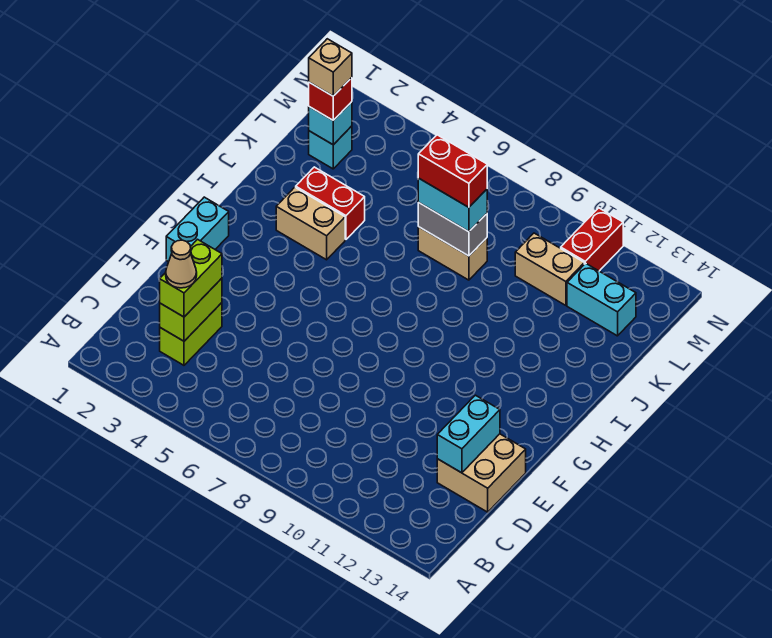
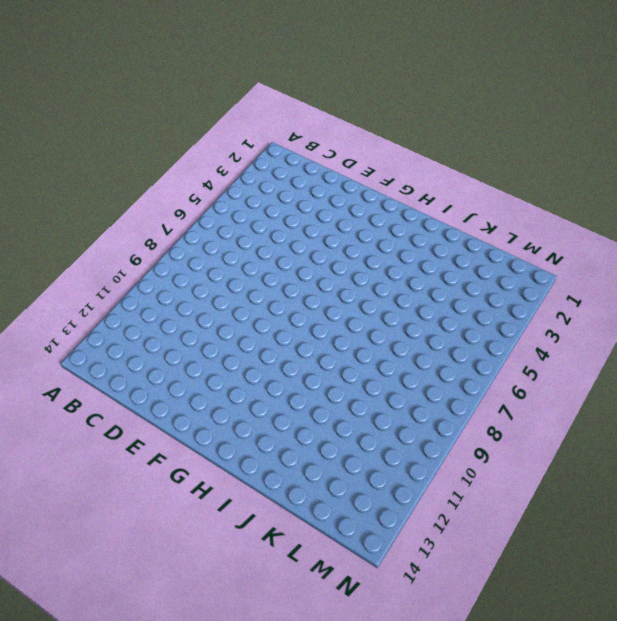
none -> lime brick C3:D3 level 1
none -> tan brick D13:E14 level 1
none -> cyan brick F1:G1 level 1

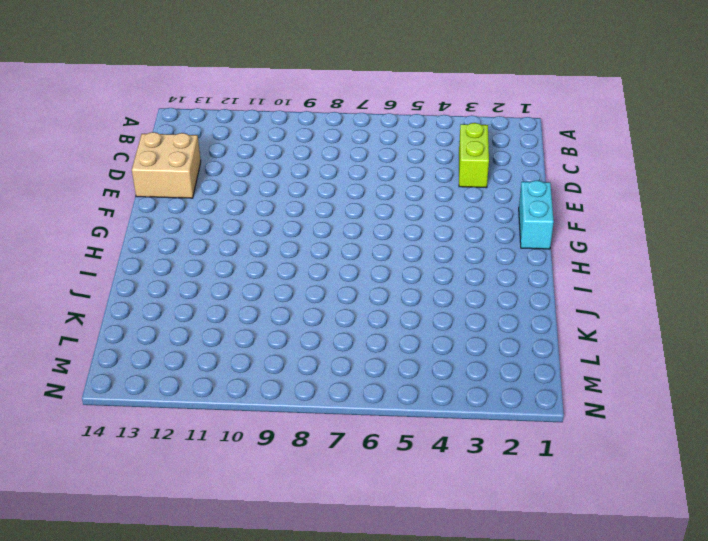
none -> tan brick I3:I4 level 1
none -> red brick J3:J4 level 1
none -> tan brick K7:K8 level 1

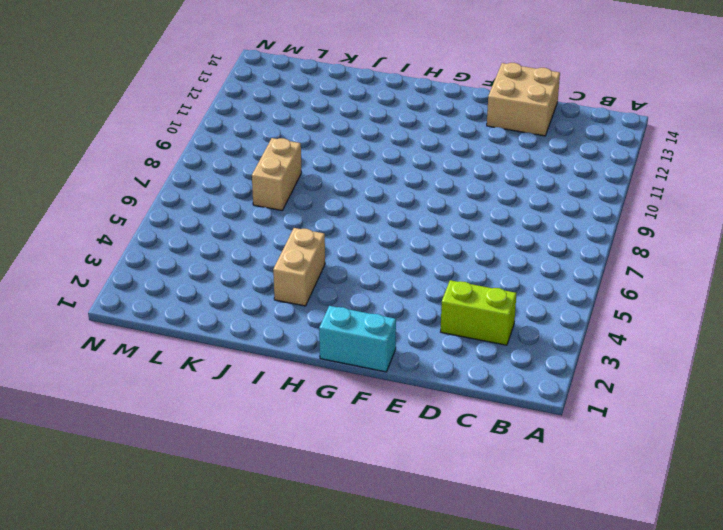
none -> red brick J3:J4 level 1
none -> cyan brick L2 level 1
none -> tan brick L10:L11 level 1

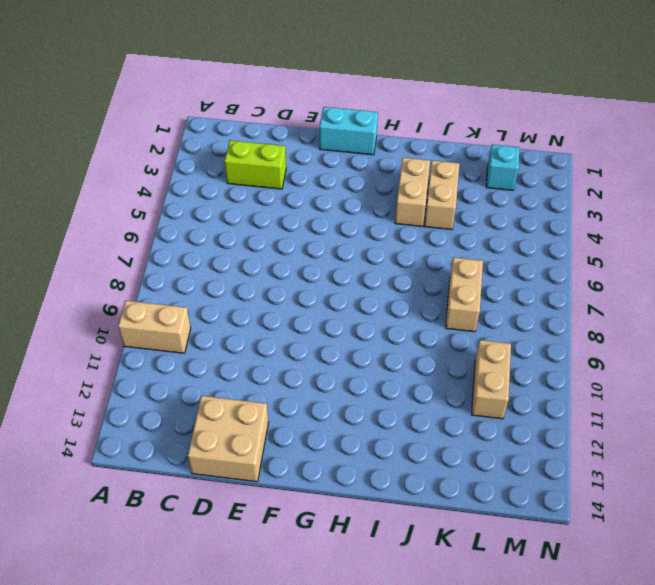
tan brick A10:B10 level 1 -> none
tan brick J3:J4 level 1 -> red brick J3:J4 level 1
none -> cyan brick L12:L13 level 1
none -> red brick M11:N11 level 1
none -> lime brick C3:D3 level 2

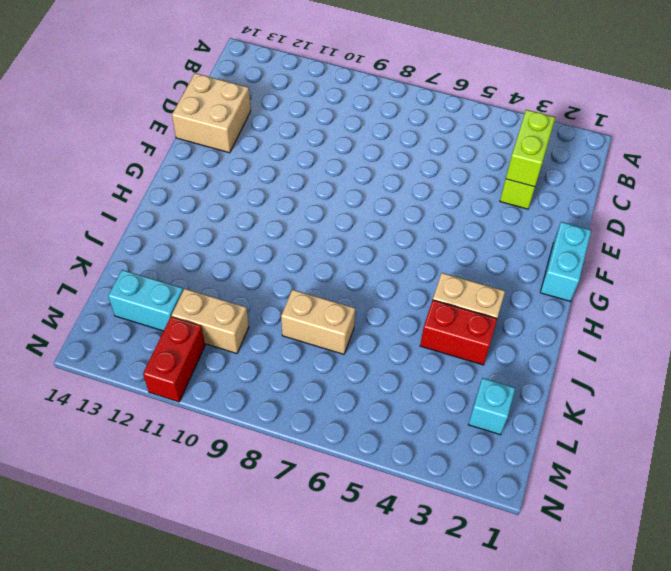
none -> cyan brick D13:E13 level 2
none -> grey brick K7:K8 level 2
none -> cyan brick L2 level 2

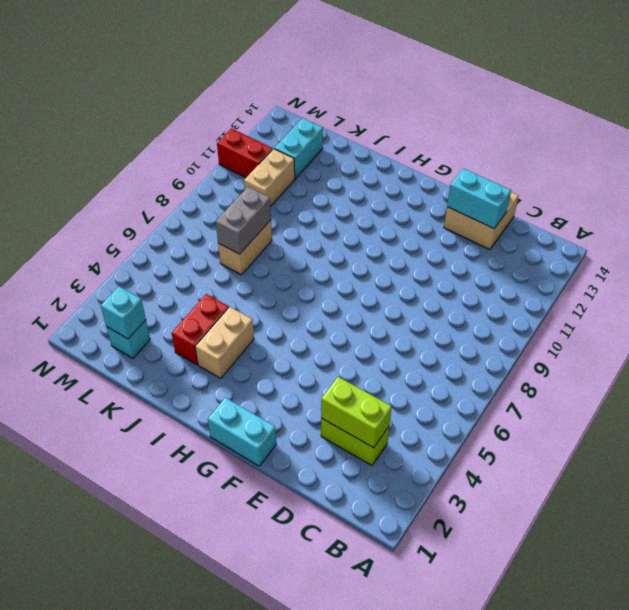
none -> lime brick C3:D3 level 3
none -> cyan brick K7:K8 level 3
none -> red brick L2 level 3

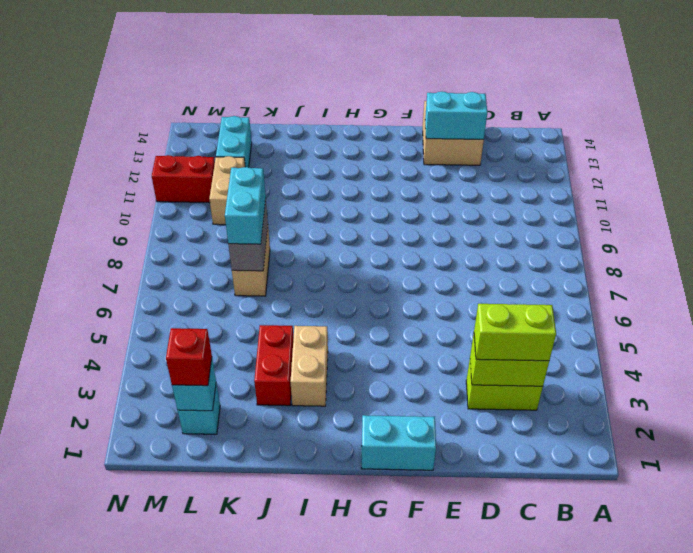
none -> tan cone C3 level 4
none -> red brick K7:K8 level 4
none -> tan brick L2 level 4

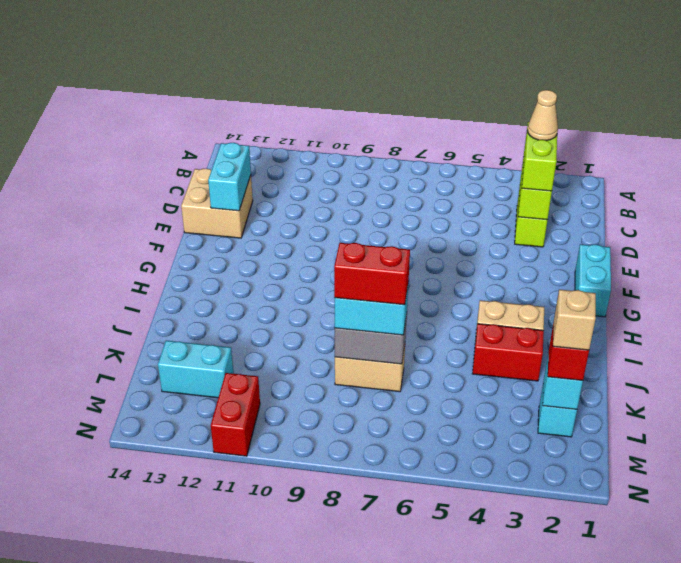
none -> tan brick L10:L11 level 1

